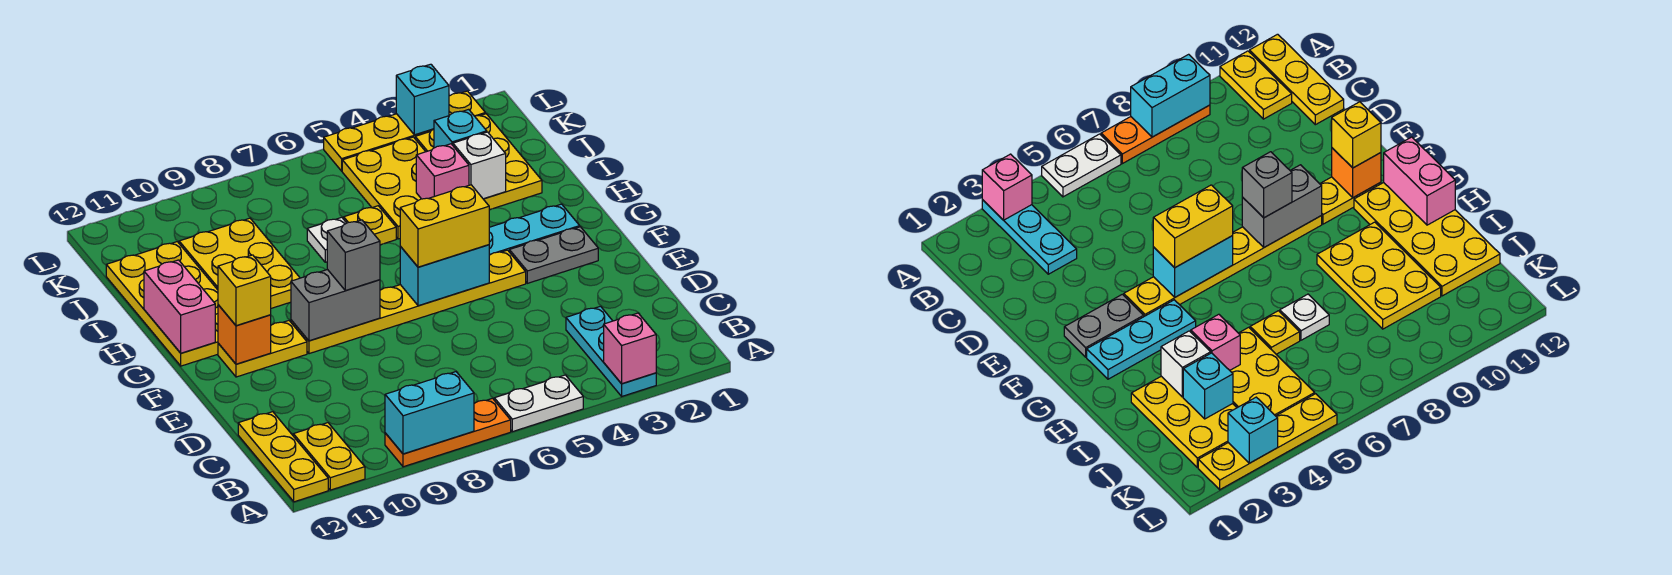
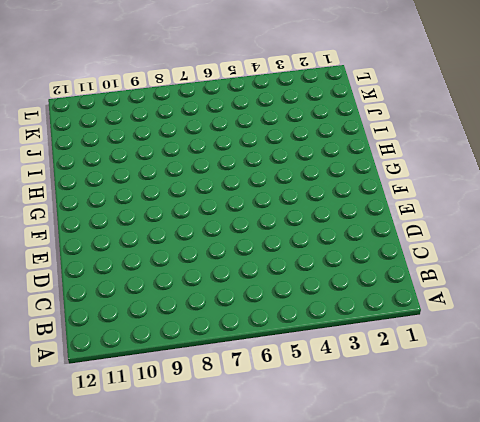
none -> cyan plate A3:C3 level 1
none -> white plate A5:A6 level 1
none -> orange plate A7:A9 level 1

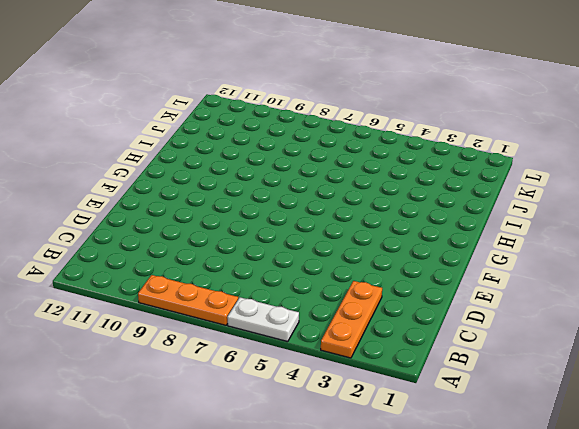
orange plate A3:C3 level 1 -> cyan plate A3:C3 level 1
none -> yellow plate A11:B11 level 1
none -> yellow plate A12:C12 level 1
none -> grey plate F2:F3 level 1

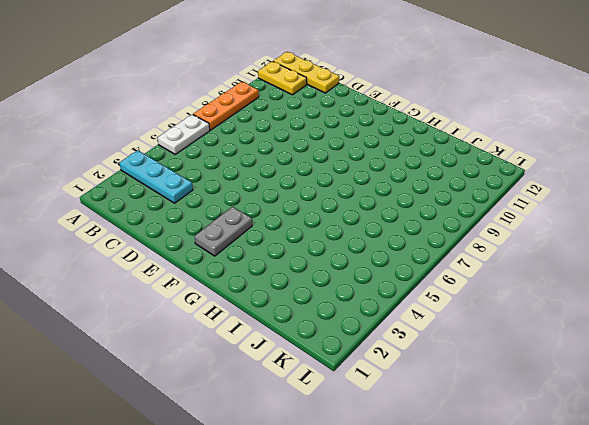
none -> yellow plate F4:F9 level 1
none -> yellow plate F10:F11 level 1
none -> cyan plate G2:G4 level 1

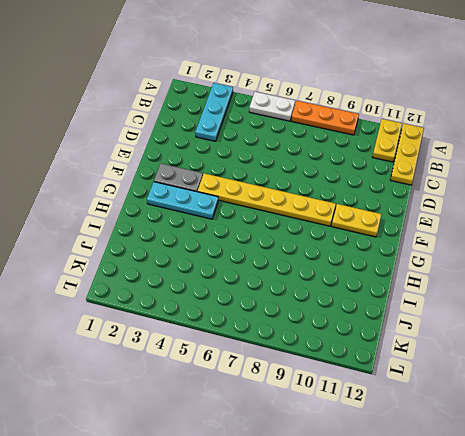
none -> yellow plate G11:J12 level 1
none -> yellow plate H9:J10 level 1
none -> yellow plate I2:K3 level 1

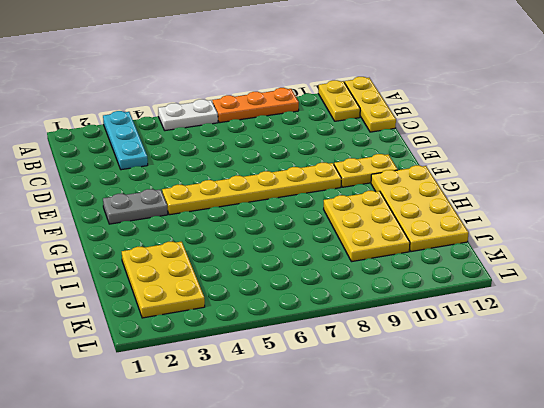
none -> cyan plate G2:G4 level 1
none -> yellow plate I4:K5 level 1
none -> yellow plate I6 level 1

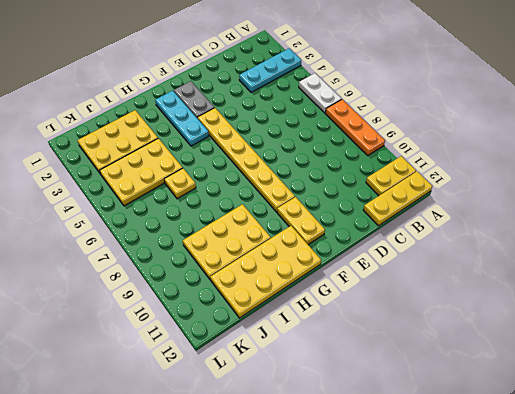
none -> white plate I7 level 1
none -> yellow plate L2:L5 level 1
none -> pink brick A3 level 2

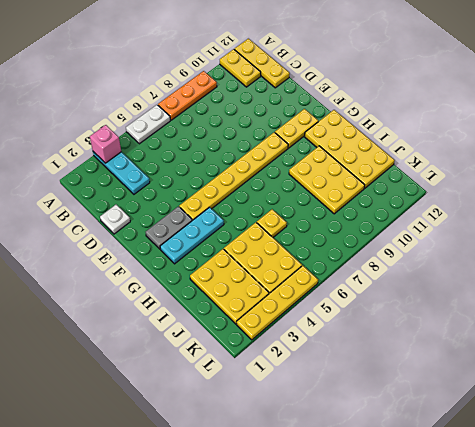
white plate D1 level 1 -> white plate I7 level 1
none -> cyan brick A8:A9 level 2
none -> cyan brick F5:F6 level 2
none -> grey brick F8:F9 level 2

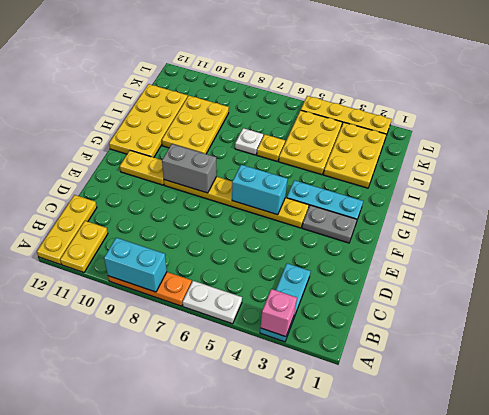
none -> orange brick F11 level 2
none -> pink brick G12:H12 level 2
none -> white brick I3 level 2

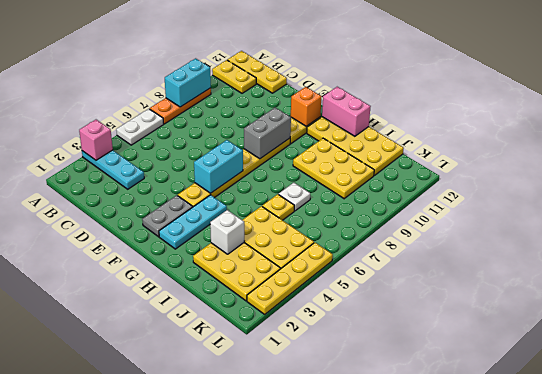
none -> pink brick I4 level 2
none -> cyan brick J3 level 2
none -> cyan brick L3 level 2

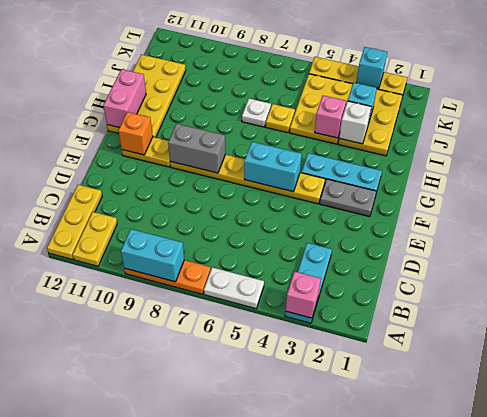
none -> yellow plate H9:J10 level 1
none -> yellow brick F5:F6 level 3
none -> grey brick F8 level 3

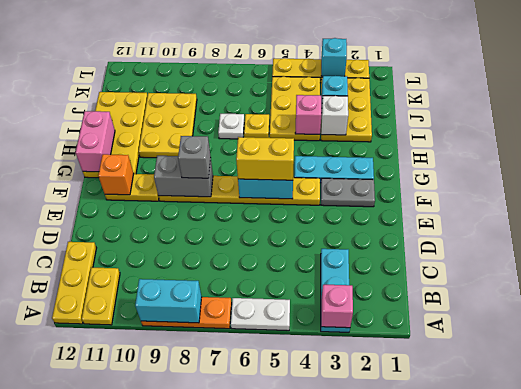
none -> yellow brick F11 level 3

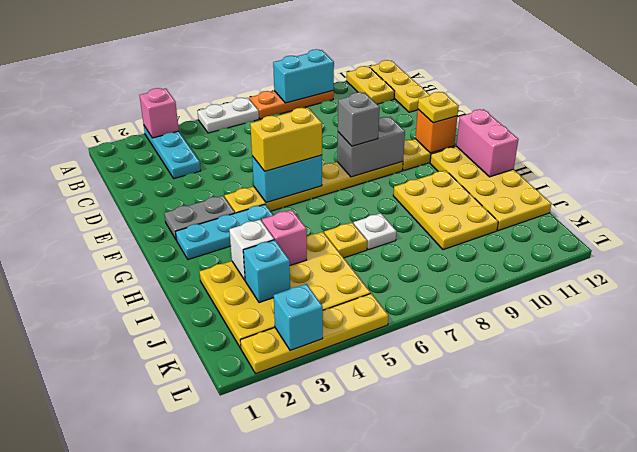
yellow plate F11 level 3 -> yellow brick F11 level 3

